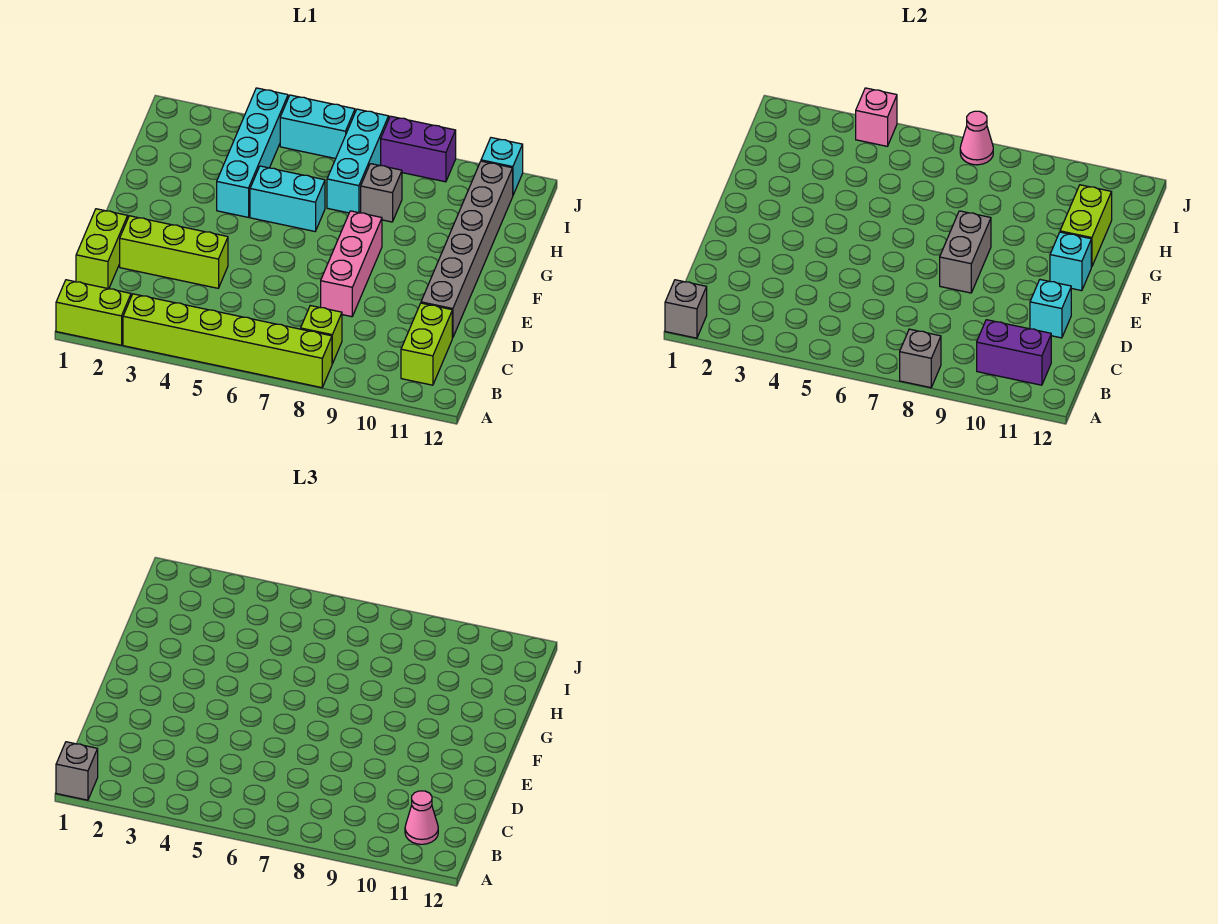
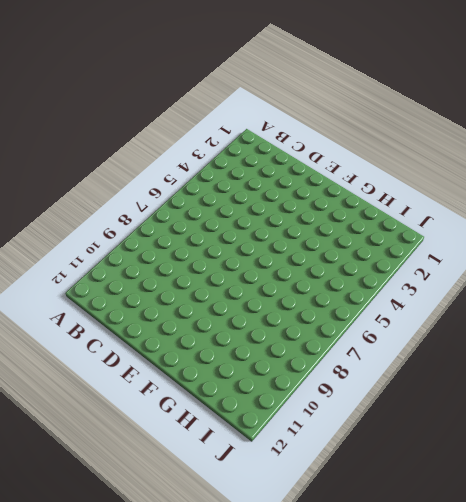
none -> lime brick A1:A2 level 1
none -> lime brick A3:A8 level 1
none -> lime brick B8 level 1

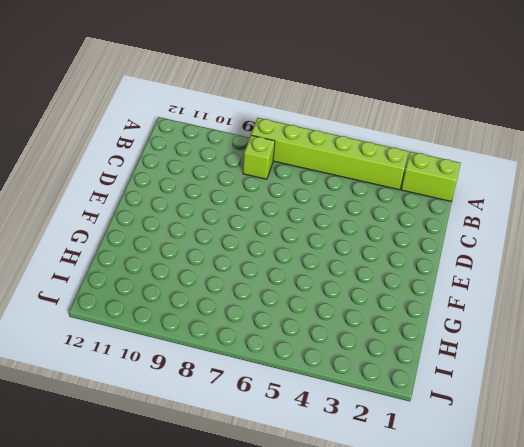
none -> lime brick B11:C11 level 1
none -> lime brick C1:D1 level 1
none -> lime brick D2:D4 level 1

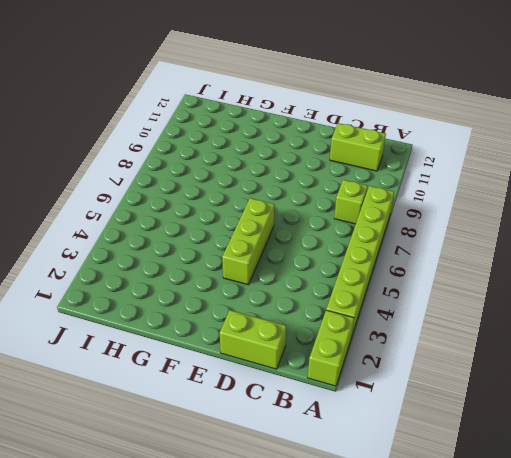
lime brick E4:E6 level 1 -> lime brick D2:D4 level 1
none -> pink brick D8:F8 level 1
none -> grey brick D11:I11 level 1
none -> cyan brick G4:J4 level 1

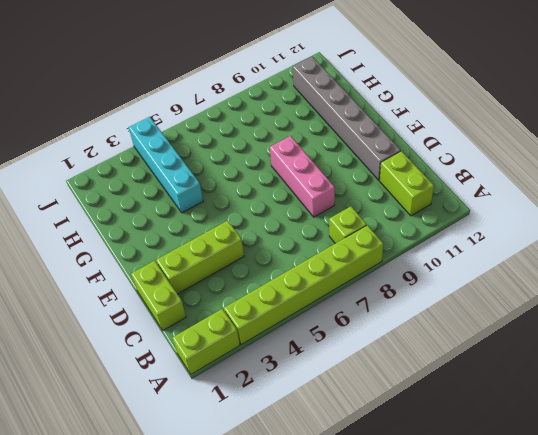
none -> cyan brick G5:G6 level 1
none -> cyan brick H7:J7 level 1
none -> grey brick H8 level 1

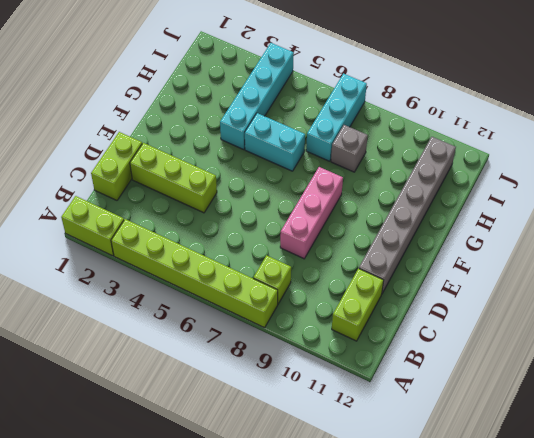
none -> cyan brick J5:J6 level 1
none -> purple brick J8:J9 level 1
none -> cyan brick J11 level 1

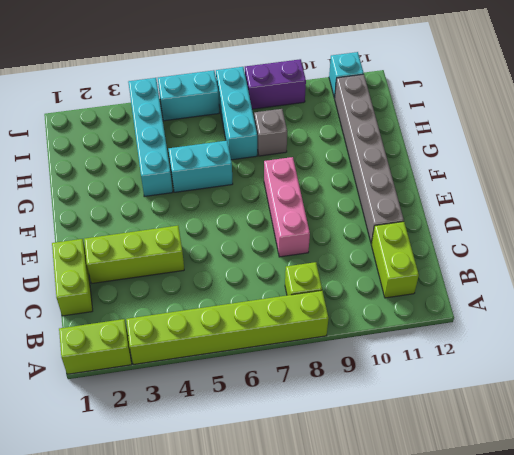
none -> grey brick A1 level 2
none -> grey brick A8 level 2
none -> purple brick B10:B11 level 2

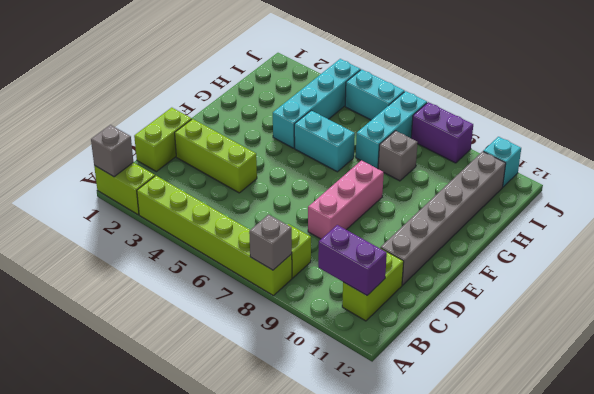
none -> cyan brick D11 level 2
none -> grey brick E8:F8 level 2
none -> cyan brick F11 level 2

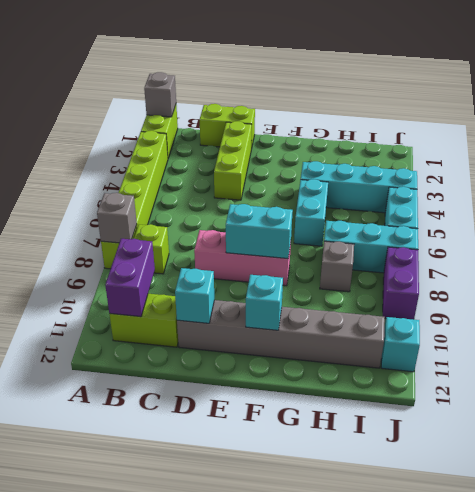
cyan brick E8:F8 level 2 -> grey brick E8:F8 level 2
none -> lime brick G11:H11 level 2
none -> pink brick J4 level 2
none -> pink cone J7 level 2

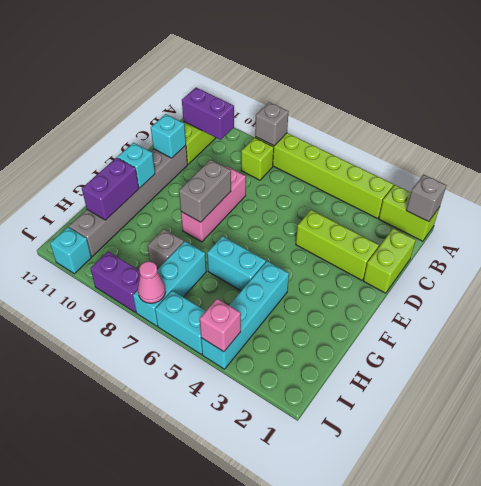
purple brick G11:H11 level 2 -> lime brick G11:H11 level 2
none -> grey brick A1 level 3
none -> pink cone B11 level 3

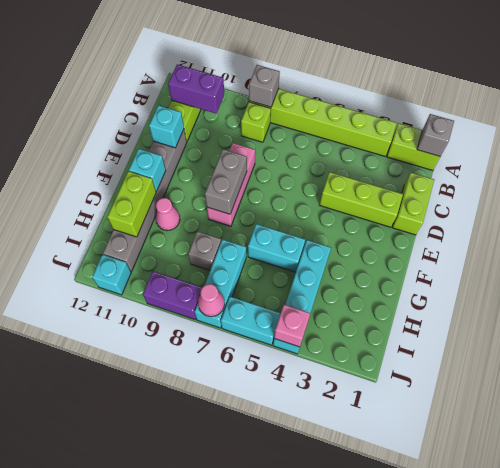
pink cone G10 level 1 -> pink cone B11 level 3
none -> grey brick A1 level 3

